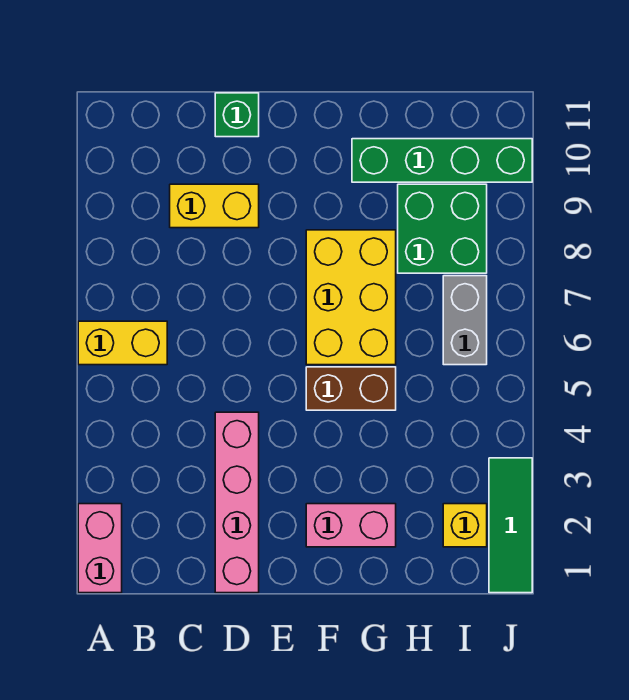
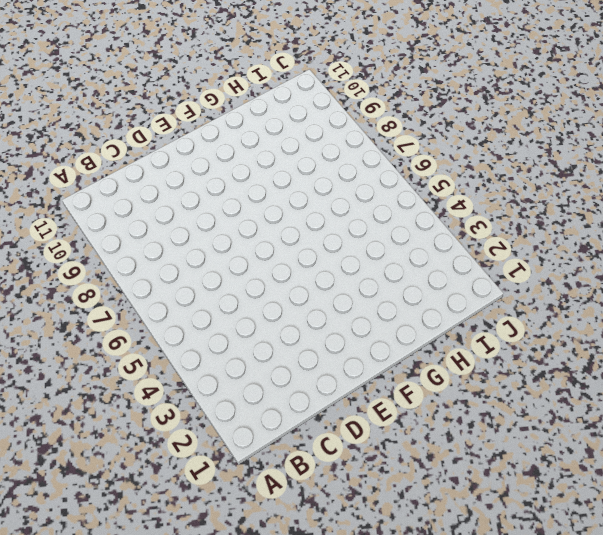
none -> pink brick A1:A2 level 1
none -> yellow brick A6:B6 level 1
none -> yellow brick C9:D9 level 1

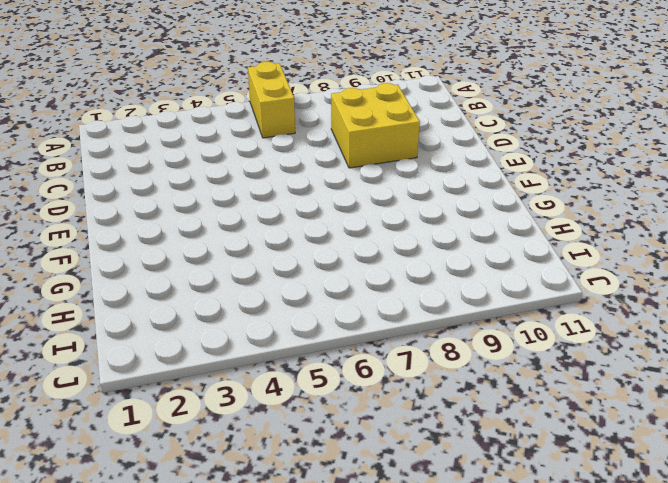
yellow brick C8:D9 level 1 -> yellow brick C9:D9 level 1
none -> pink brick A1:A2 level 1
none -> pink brick D1:D4 level 1
none -> green brick D11 level 1

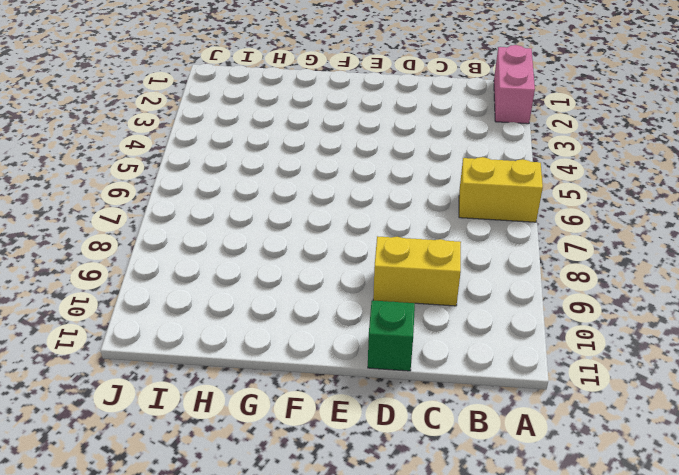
none -> pink brick D1:D4 level 1
none -> pink brick F2:G2 level 1
none -> brown brick F5:G5 level 1

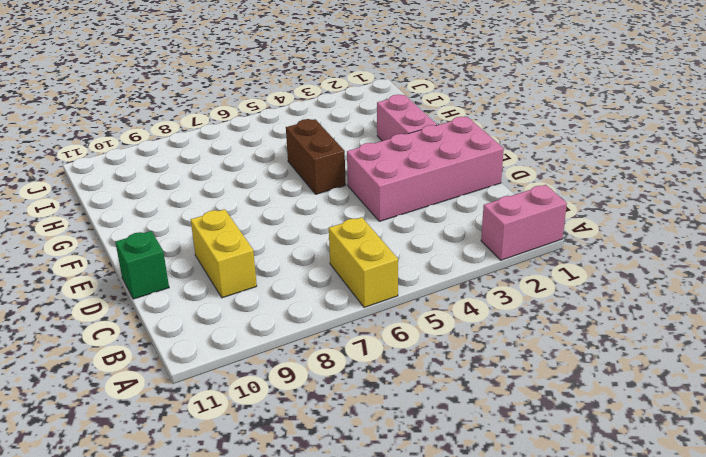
pink brick D1:E4 level 1 -> pink brick D1:D4 level 1
none -> yellow brick F6:G8 level 1
none -> green brick G10:J10 level 1
none -> green brick H8:I9 level 1

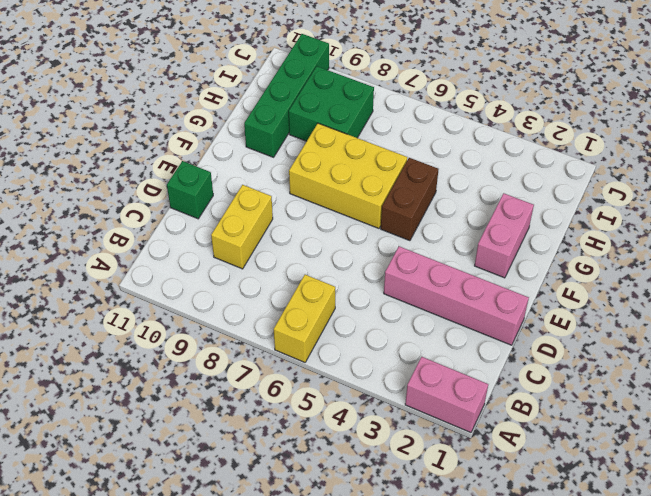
none -> yellow brick I2 level 1
none -> grey brick I6:I7 level 1
none -> green tile J1:J3 level 1

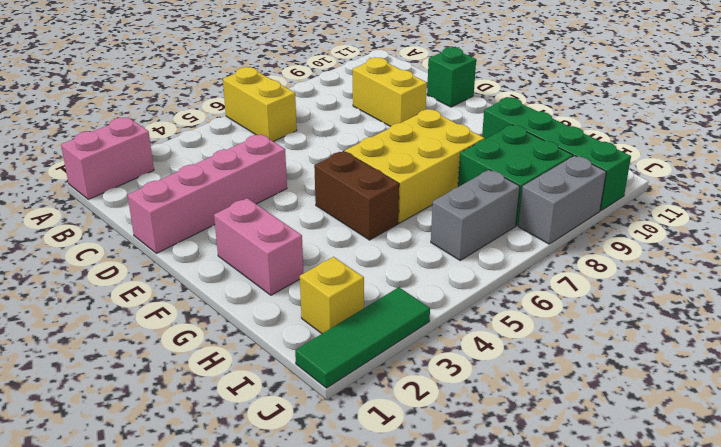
grey brick J8:J9 level 1 -> none

